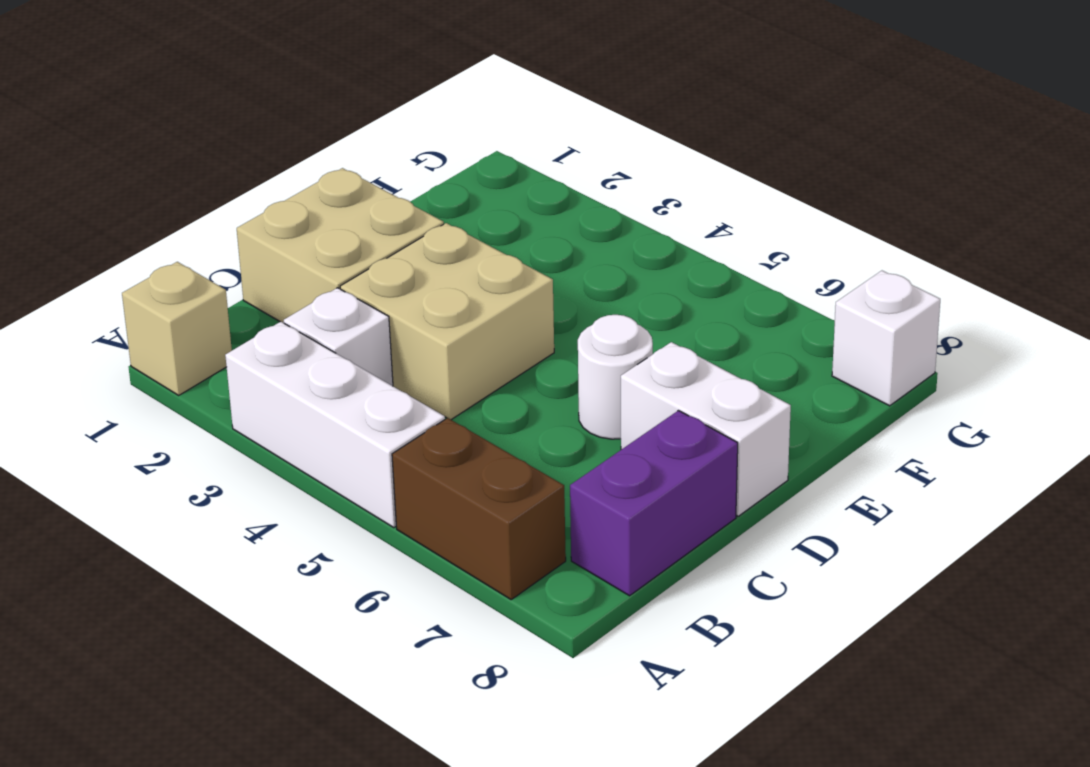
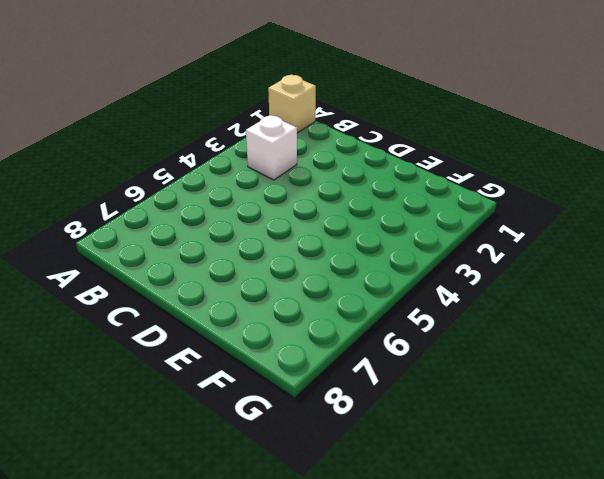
none -> white brick A3:A5 level 1
none -> brown brick A6:A7 level 1

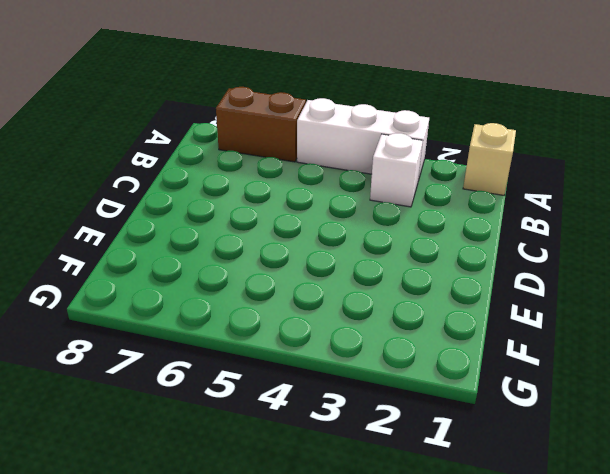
none -> purple brick B8:C8 level 1
none -> tan brick C1:D2 level 1

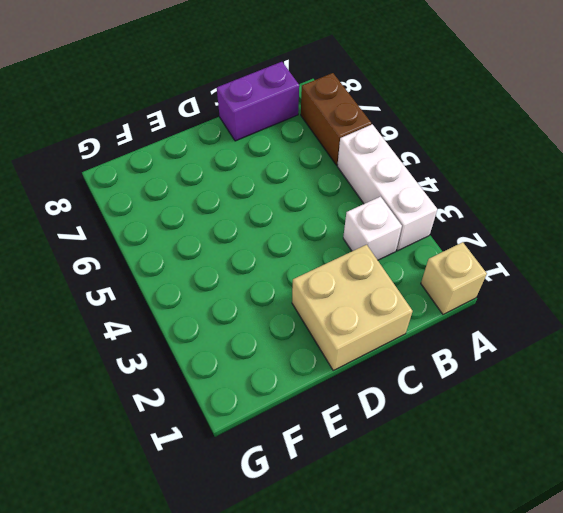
none -> tan brick C3:D4 level 1
none -> white round brick D6 level 1

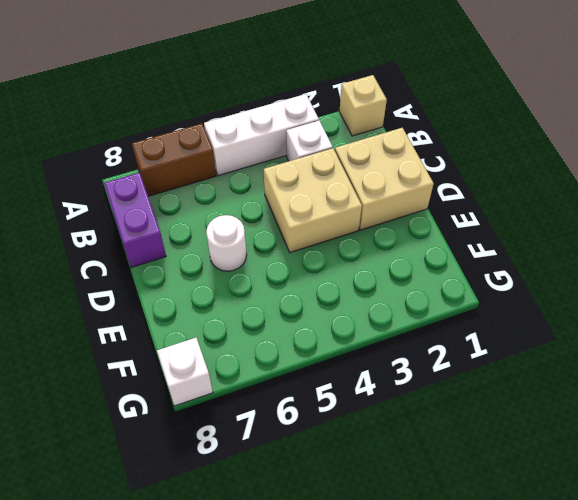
none -> white brick D7:D8 level 1

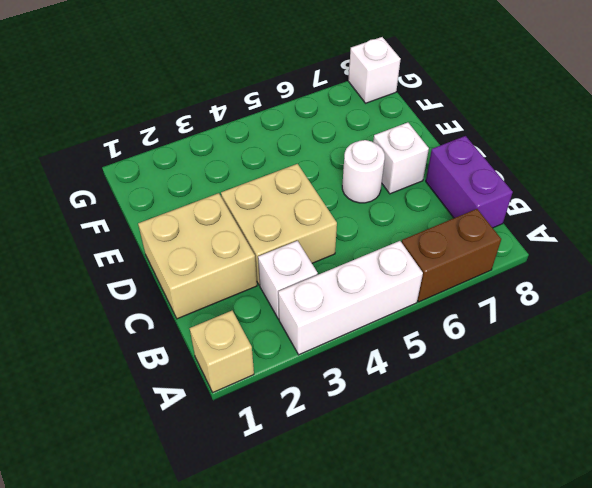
white brick D7 level 1 -> white brick D7:D8 level 1

